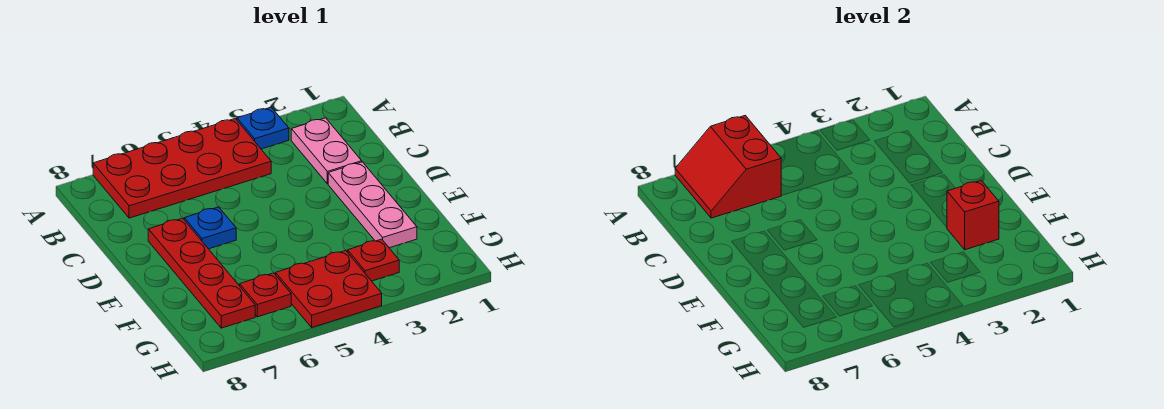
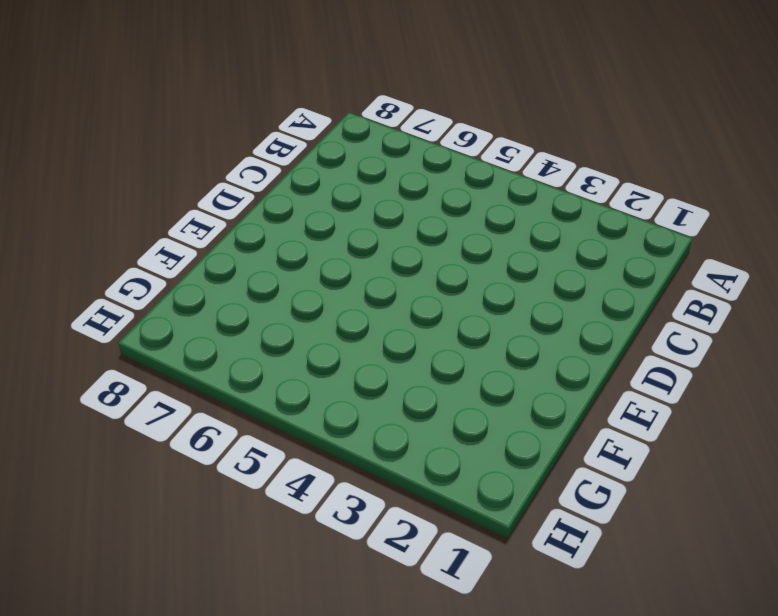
none -> blue plate A3 level 1
none -> red plate A4:B7 level 1

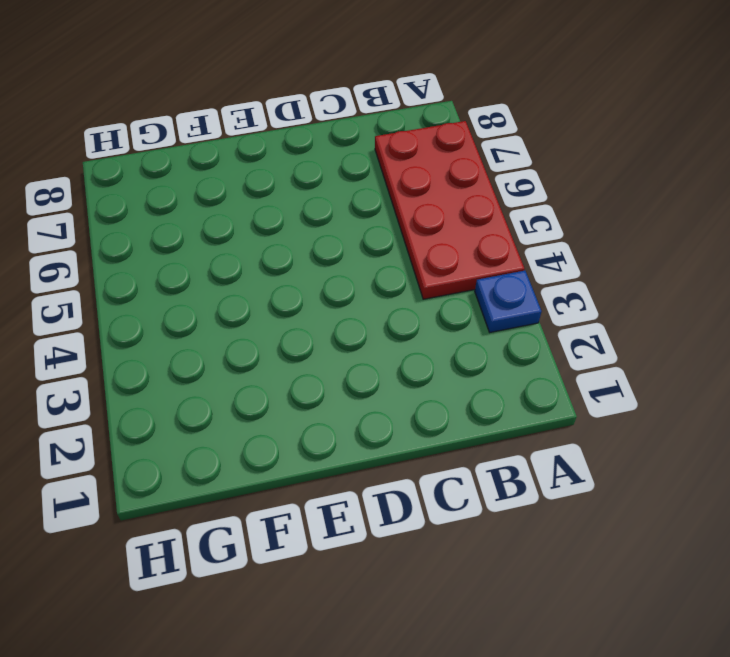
none -> pink plate B2:C2 level 1
none -> pink plate D2:F2 level 1

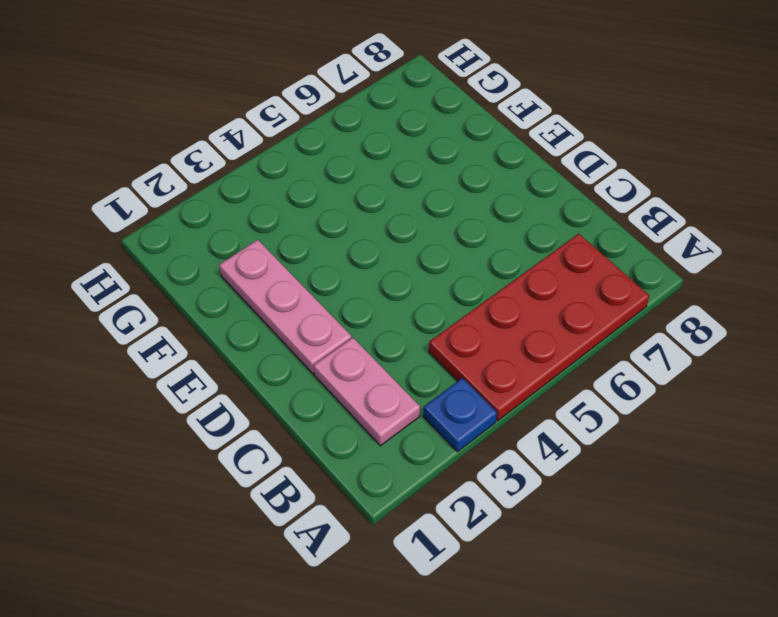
none -> blue plate D6 level 1
none -> red plate D7:G7 level 1

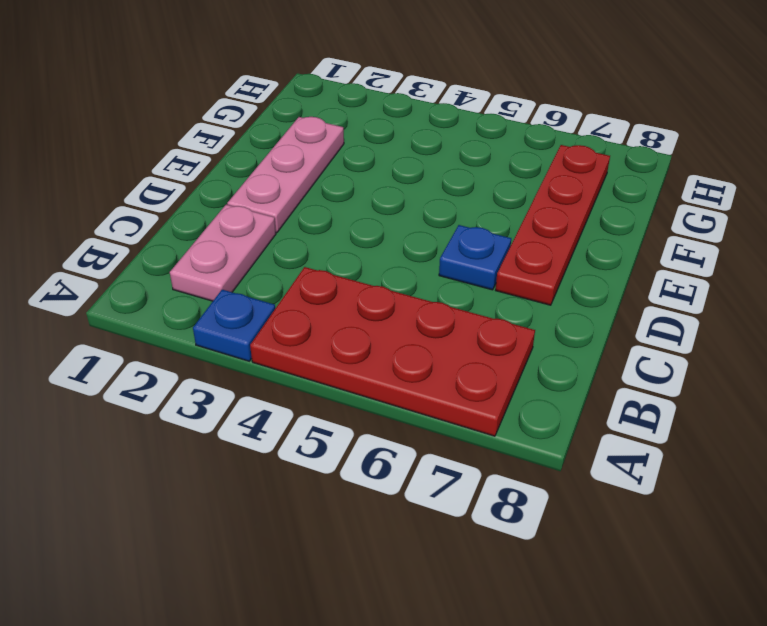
none -> red plate G3 level 1
none -> red plate G4:H5 level 1

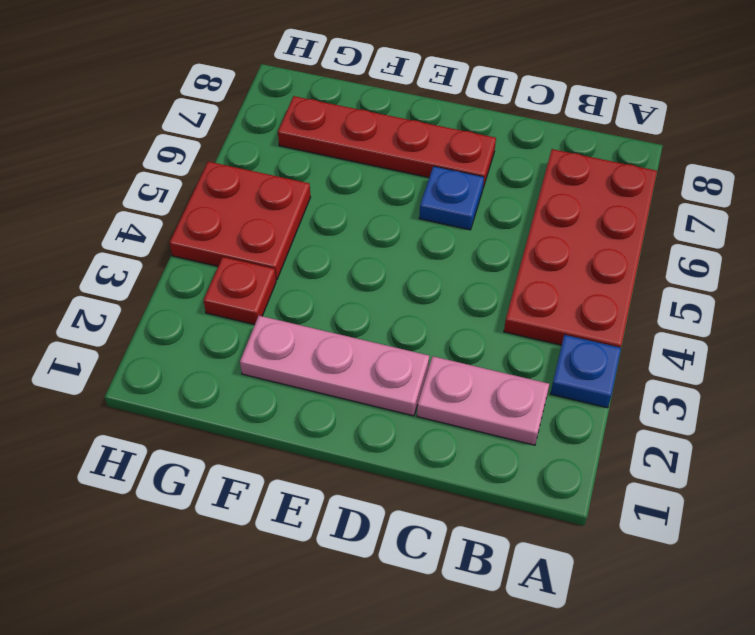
none -> red plate G6 level 1
none -> red slope A6:B7 level 2 top 6

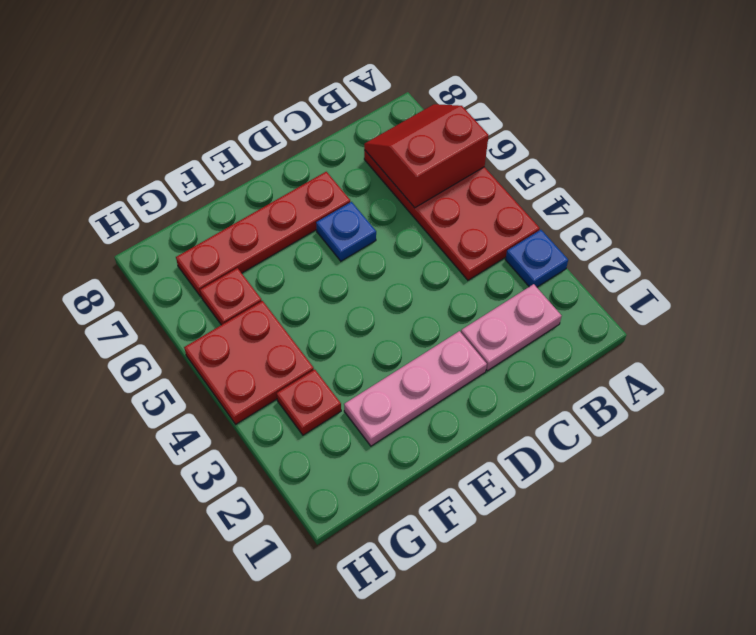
none -> red brick F2 level 2

